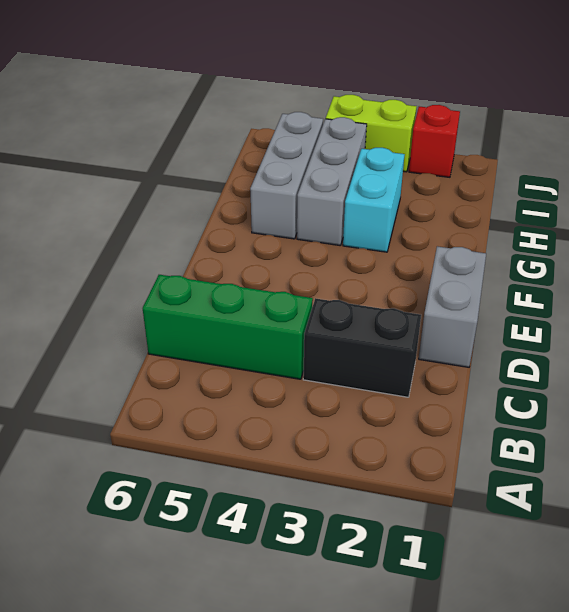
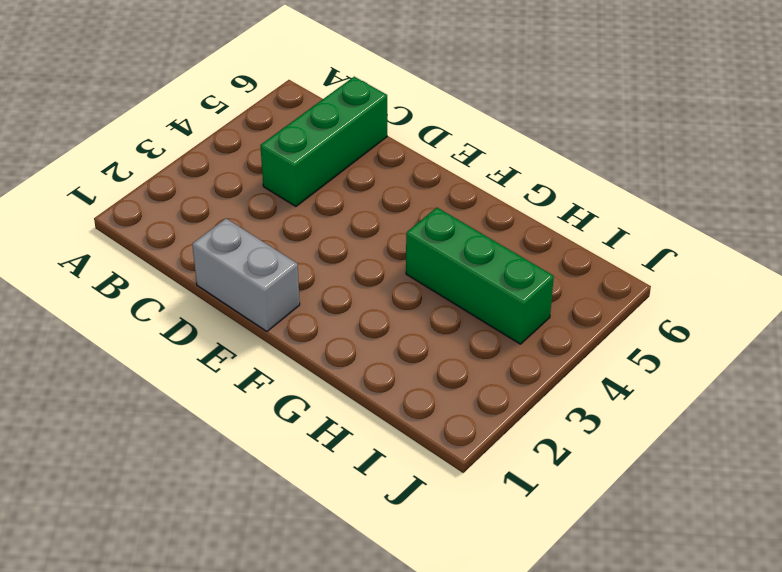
green brick G4:I4 level 1 -> grey brick G4:I4 level 1
none -> black brick C2:C3 level 1
none -> cyan brick G3:H3 level 1

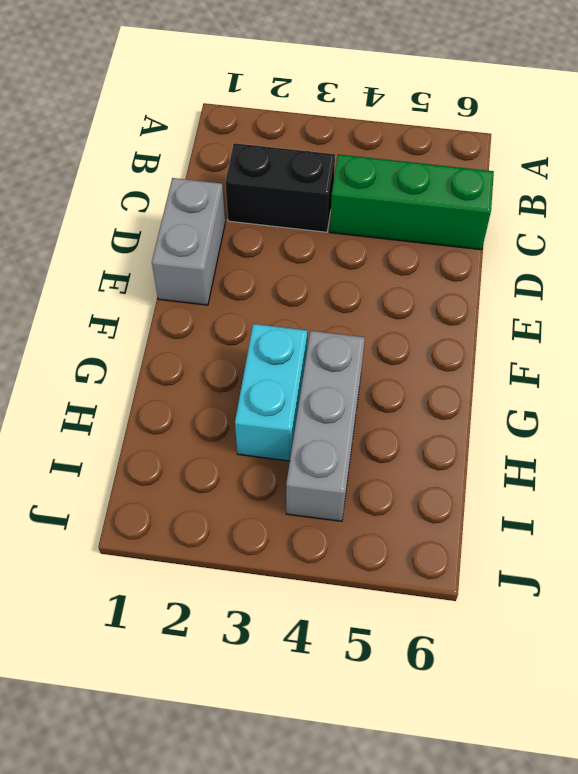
none -> grey brick G5:I5 level 1
none -> red brick J2 level 1

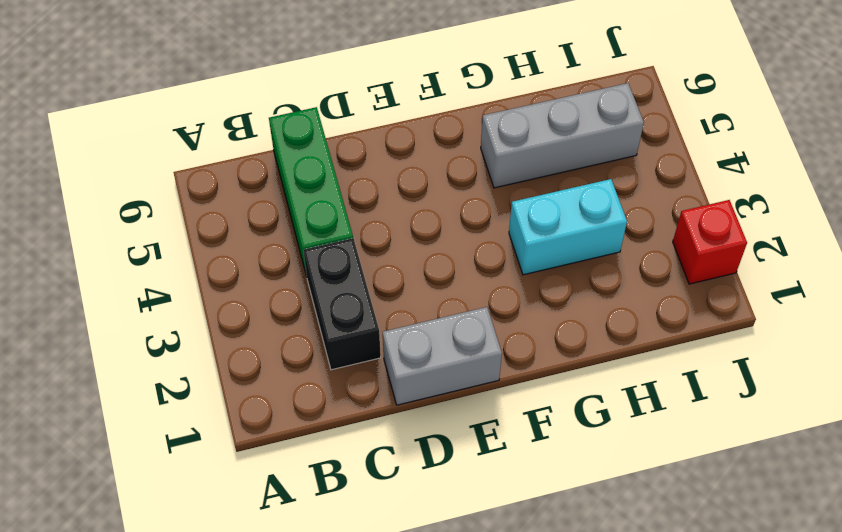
none -> grey brick G4:I4 level 1
none -> lime brick J3:J4 level 1

